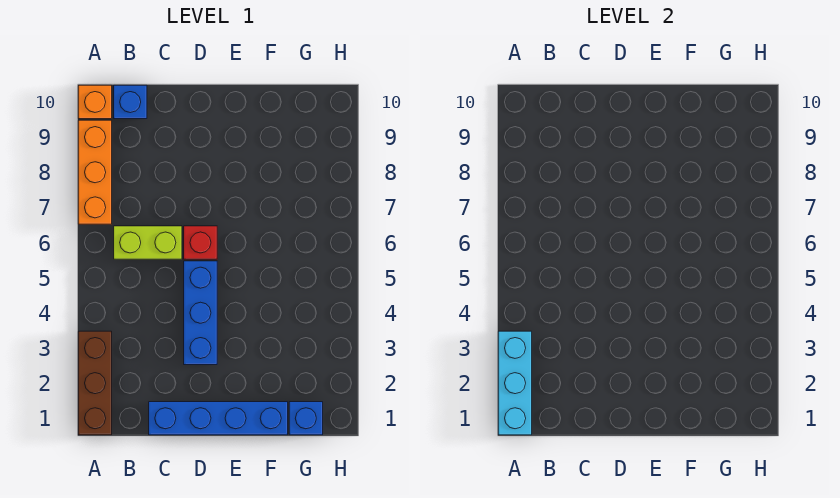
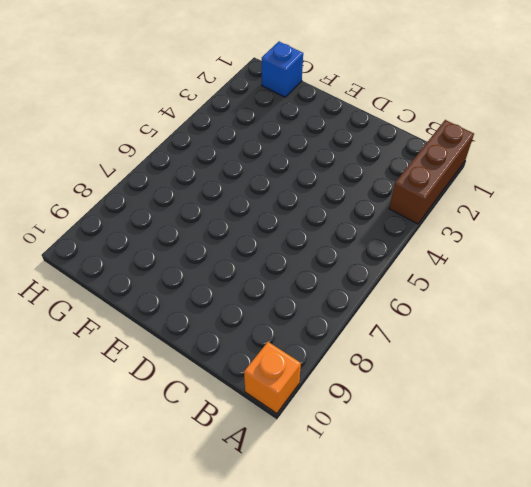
none -> orange brick A7:A9 level 1
none -> lime brick B6:C6 level 1

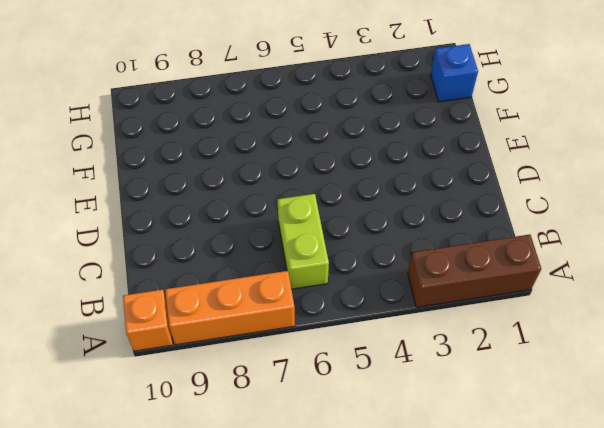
none -> blue brick B10 level 1
none -> blue brick C1:F1 level 1

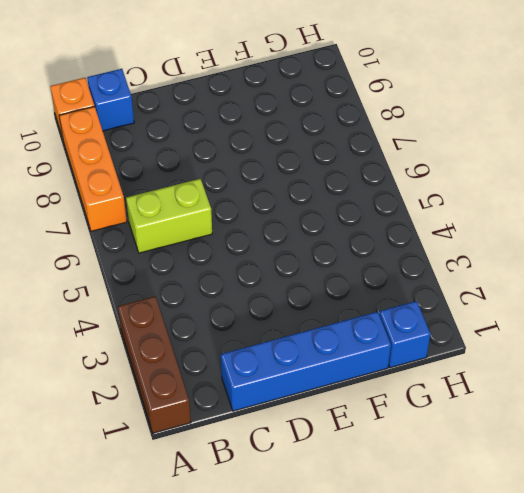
none -> blue brick D3:D5 level 1
none -> red brick D6 level 1

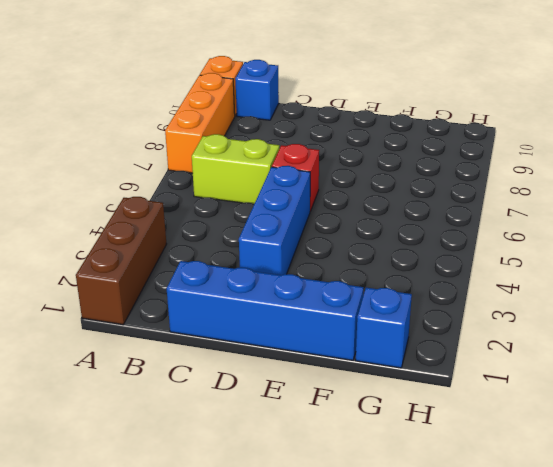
none -> cyan brick A1:A3 level 2

